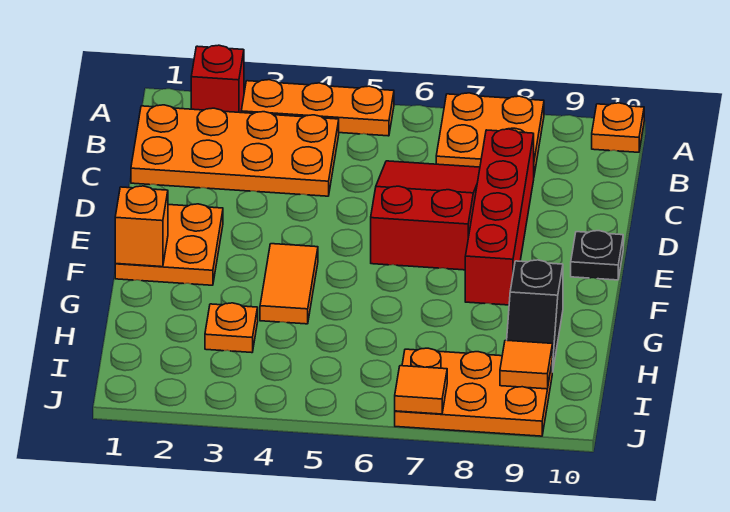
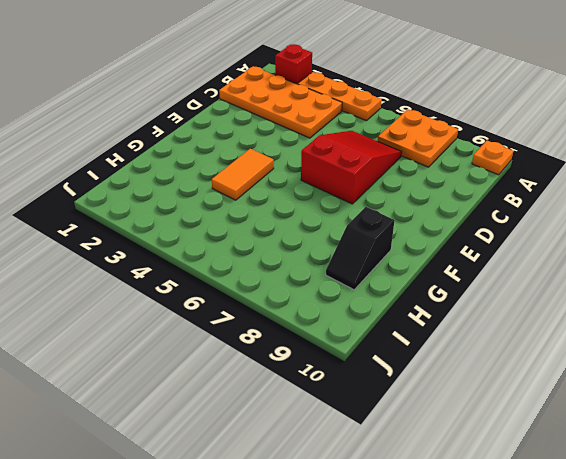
none -> red brick C8:F8 level 1
none -> orange plate E1:F2 level 1
none -> black plate E10 level 1

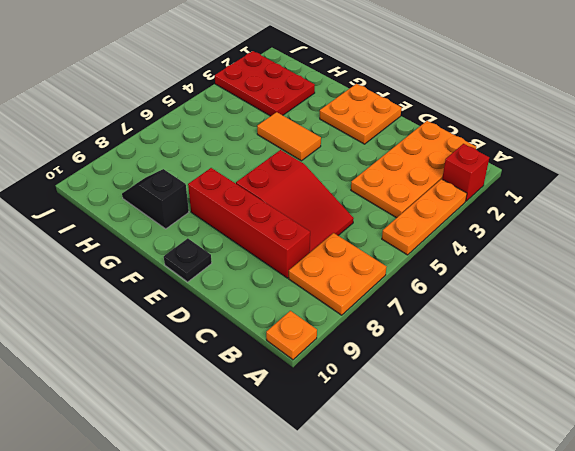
red plate H2:J3 level 1 -> orange plate H3 level 1
none -> orange plate I7:J9 level 1
none -> orange brick F1 level 2
none -> orange tile I9 level 2

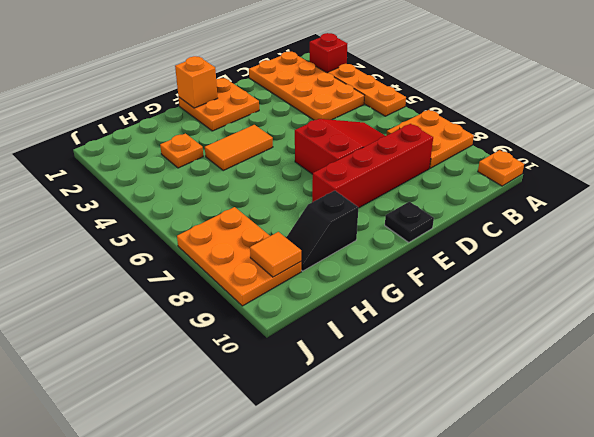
none -> orange tile J7 level 2

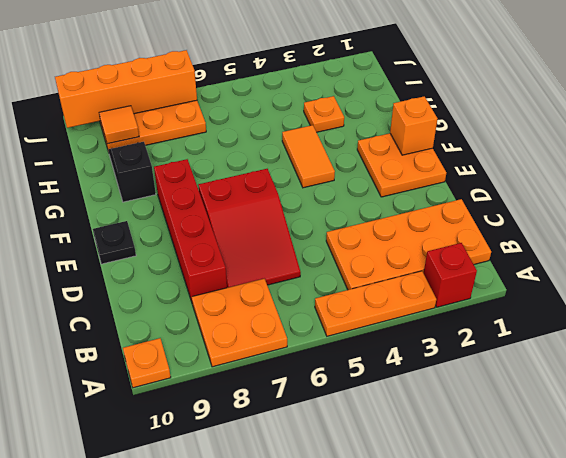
orange brick J7:J10 level 2 -> orange tile J7 level 2

